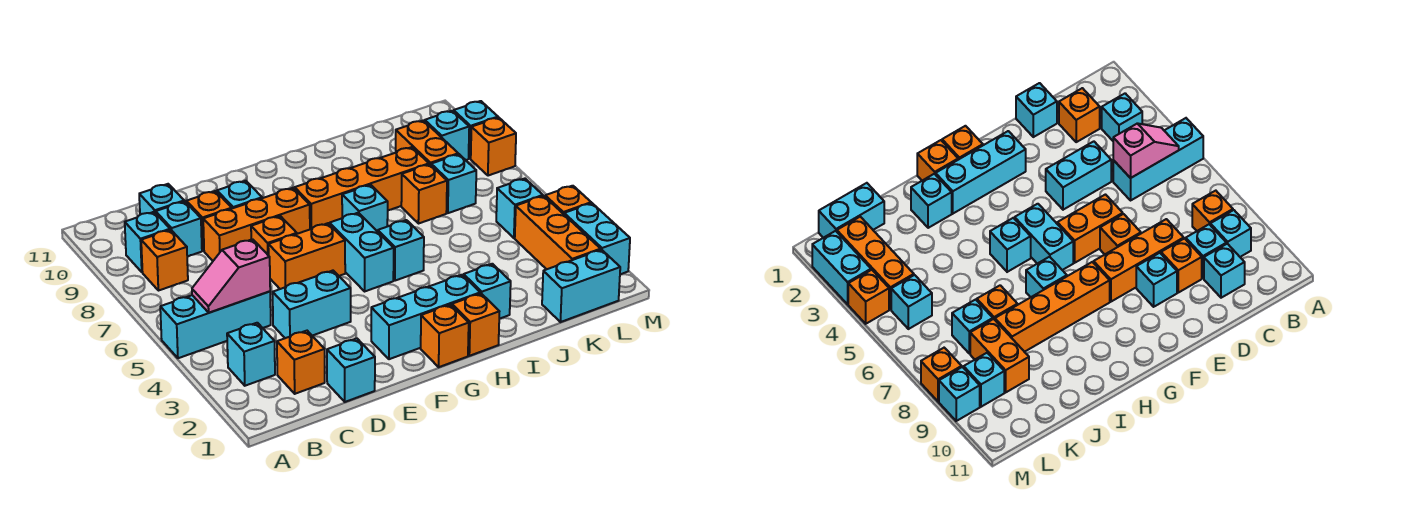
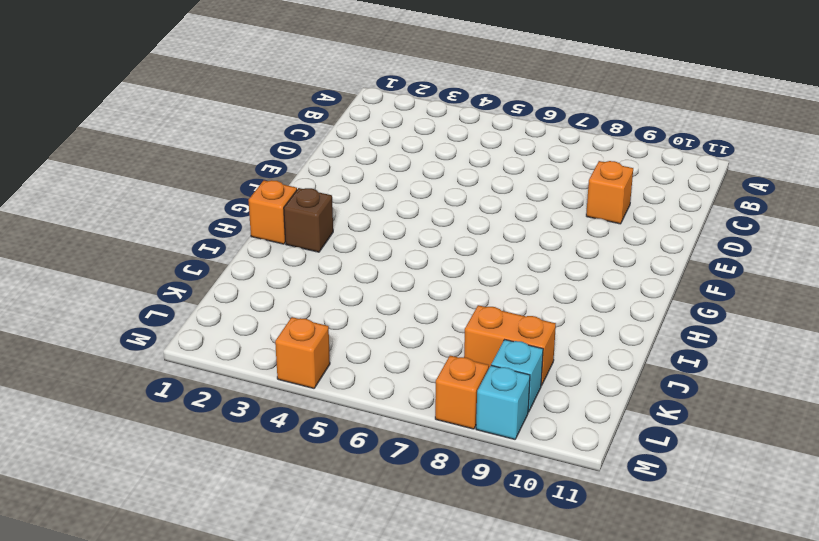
brown brick H2 level 1 -> cyan brick F2:H2 level 1
none -> cyan brick A5:C5 level 1
none -> cyan brick B3 level 1
none -> orange brick B8 level 1
none -> cyan brick B9 level 1

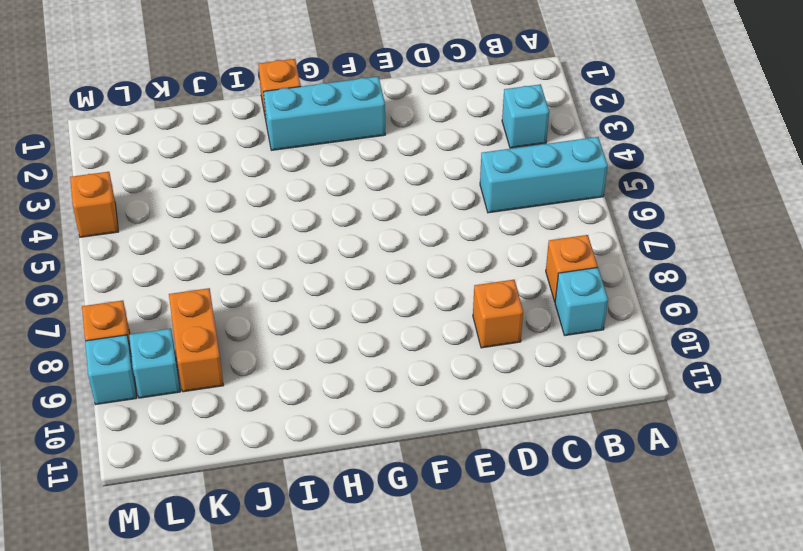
none -> orange brick C2 level 1
none -> cyan brick C9 level 1
none -> cyan brick C10 level 1
none -> cyan brick D1 level 1

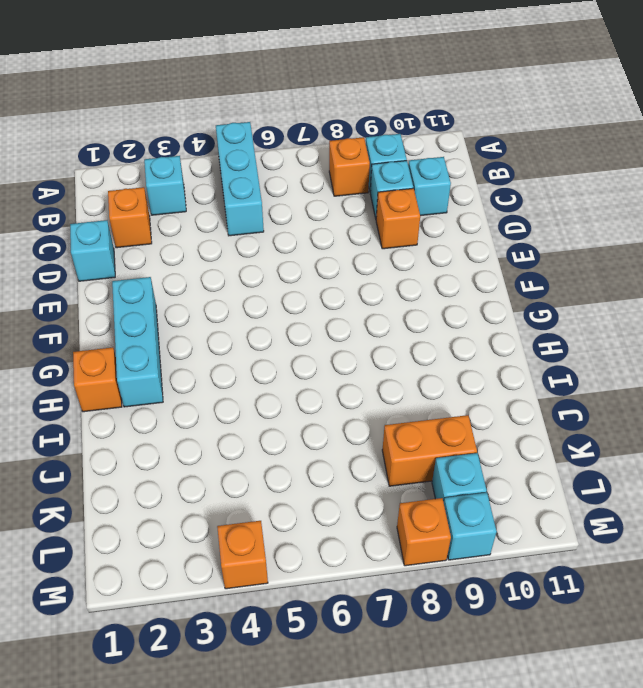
none -> cyan brick D4:E4 level 1
none -> orange brick D8:F8 level 1
none -> orange brick E6:F6 level 1
none -> orange brick E7 level 1

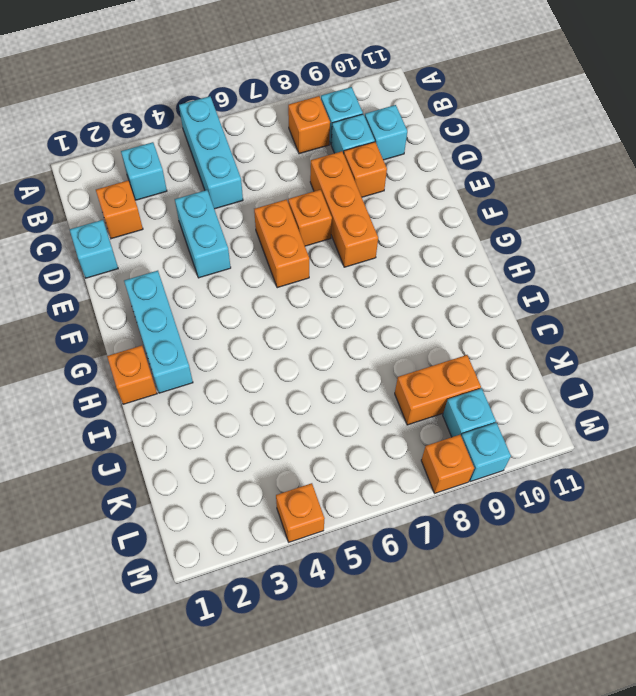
none -> cyan brick E9 level 1
none -> orange brick G1 level 1
none -> cyan brick G5:G6 level 1
none -> orange brick G8:J8 level 1

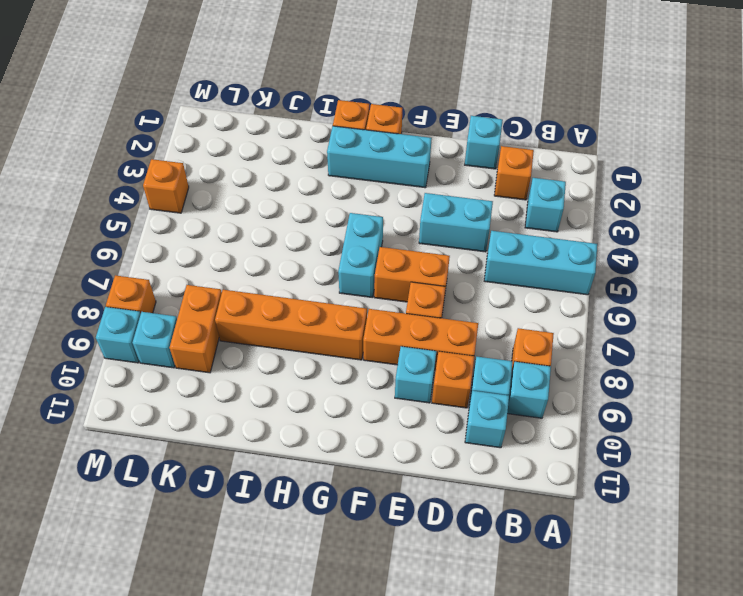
none -> cyan brick H5 level 1
none -> cyan brick H7 level 1
none -> cyan brick I2 level 1
none -> orange brick J7 level 1

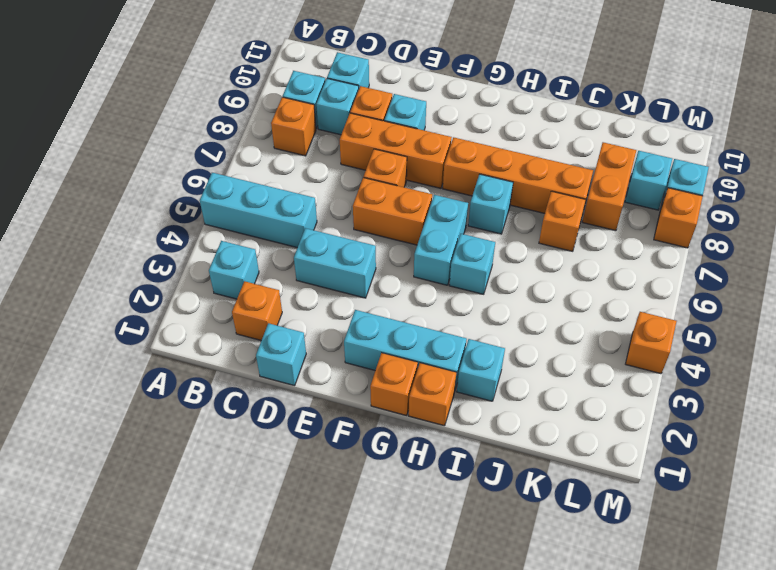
none -> cyan brick K1:L1 level 1
none -> cyan brick K7 level 1
none -> orange brick L2:L4 level 1
none -> cyan brick L5 level 1

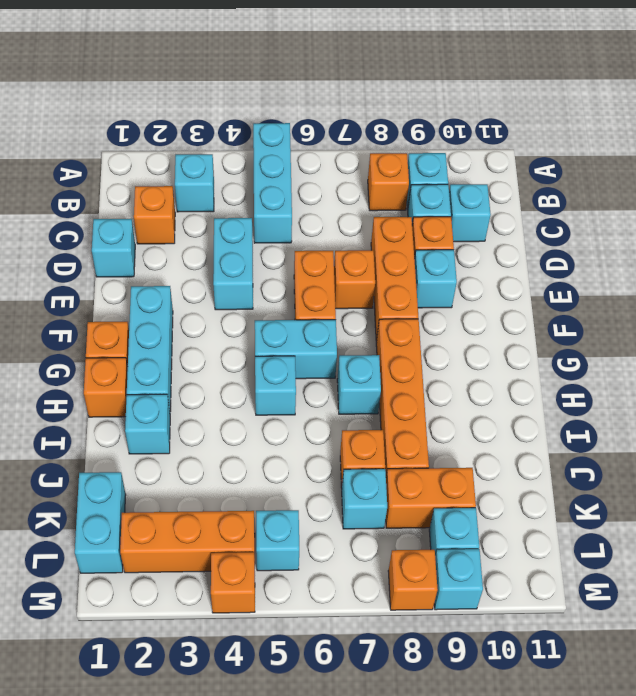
none -> cyan brick M2:M3 level 1
none -> pink slope B5:C5 level 2 top C

